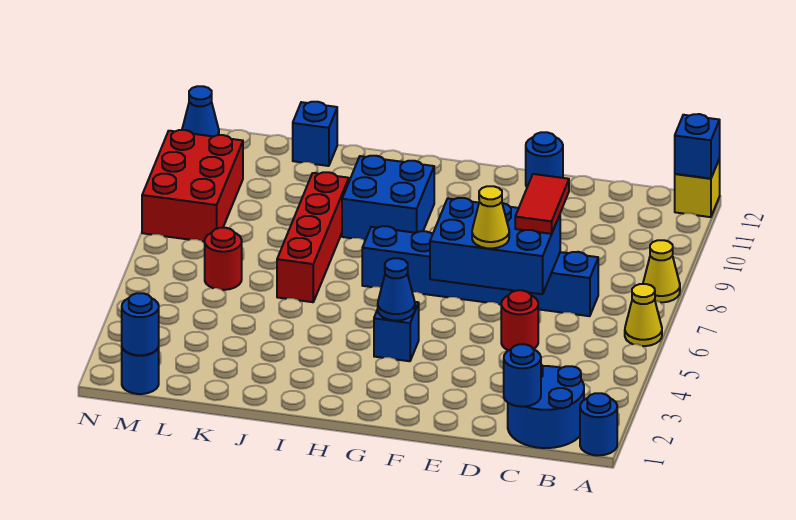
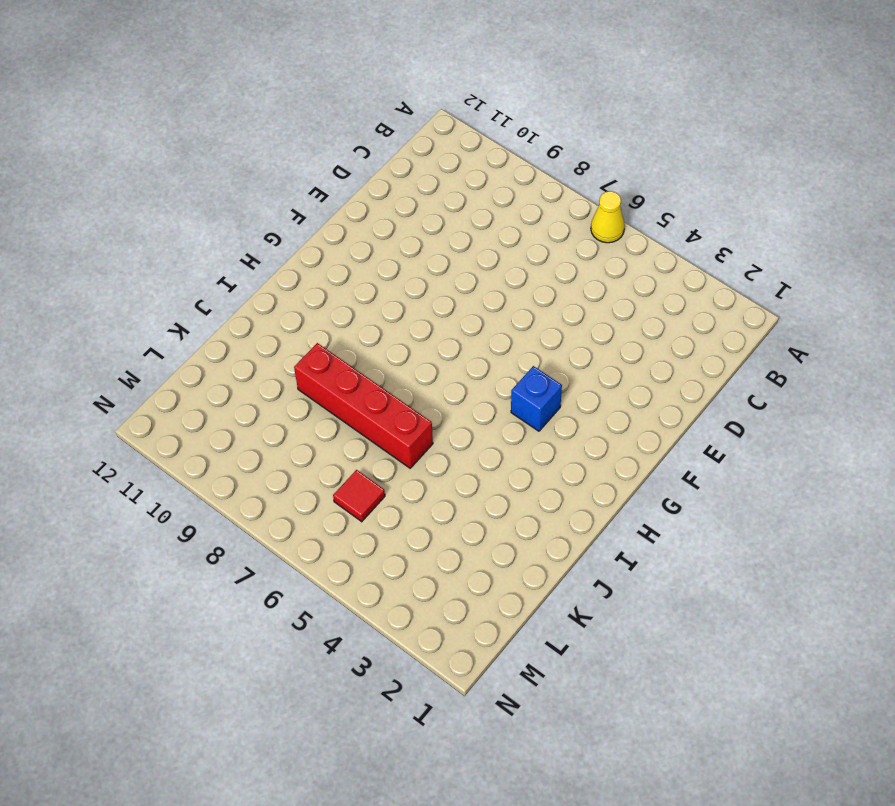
red tile L6 level 1 -> red round brick L6 level 1
none -> blue round brick A1 level 1
none -> yellow cone A8 level 1
none -> yellow brick A12 level 1

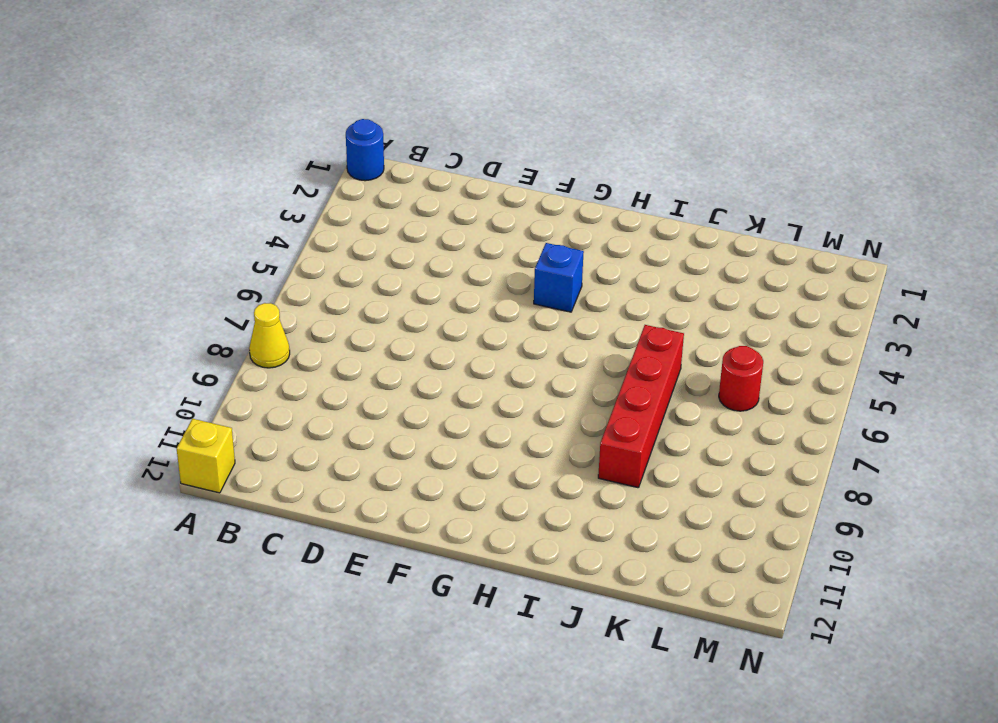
none -> yellow cone A6 level 1
none -> blue round brick B1:C2 level 1
none -> blue brick C7:H7 level 1

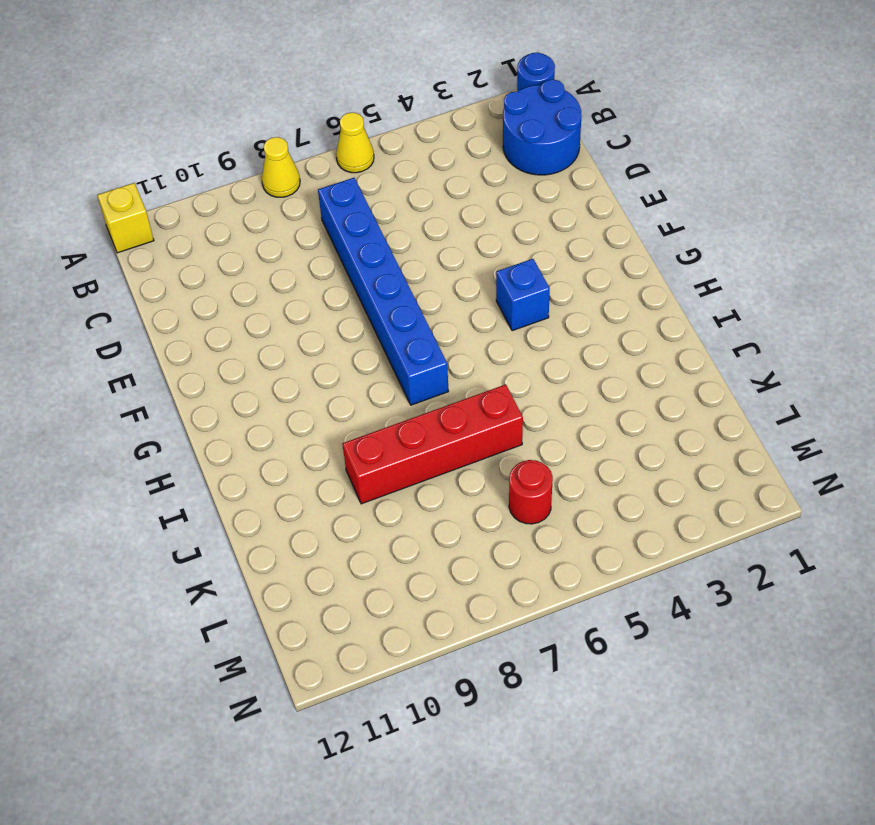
none -> red round brick D5 level 1
none -> blue round brick E12 level 1
none -> blue brick H9:I10 level 1

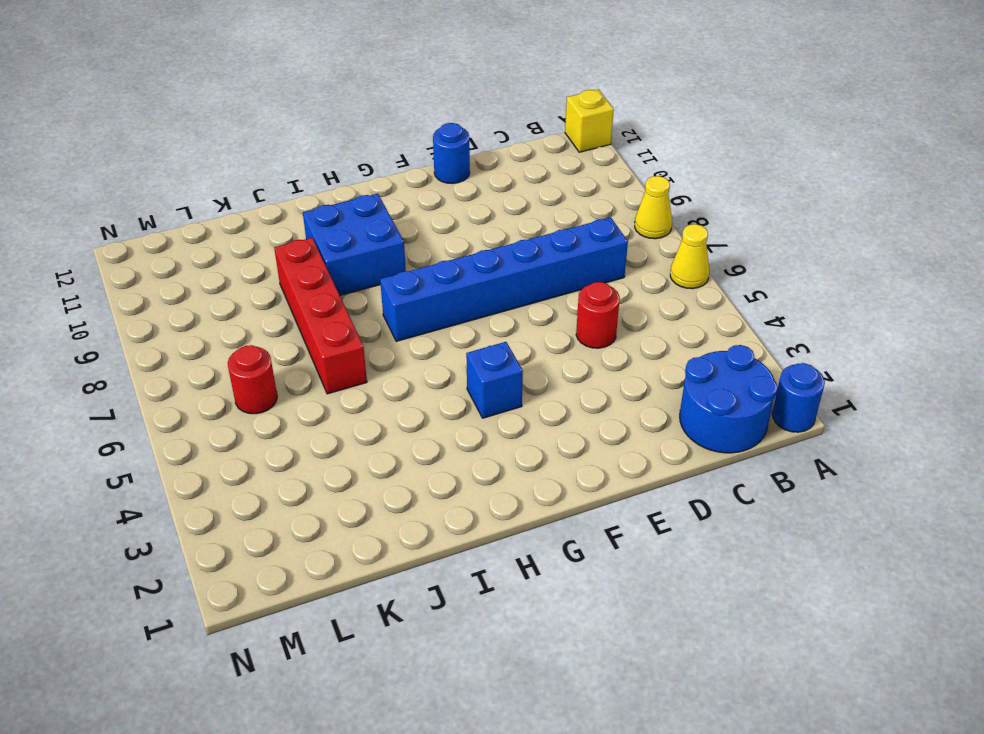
none -> blue brick K12 level 1
none -> blue round brick M1 level 1
none -> red brick M8:N10 level 1

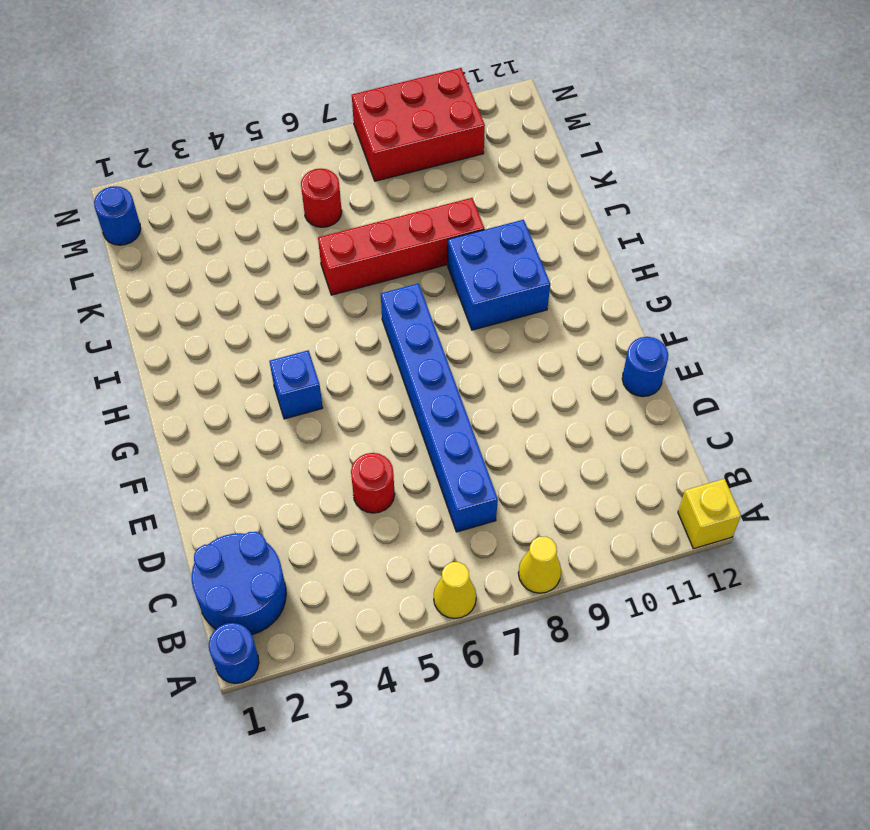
none -> blue brick K12 level 1
none -> blue cone N12 level 1
none -> blue brick A12 level 2

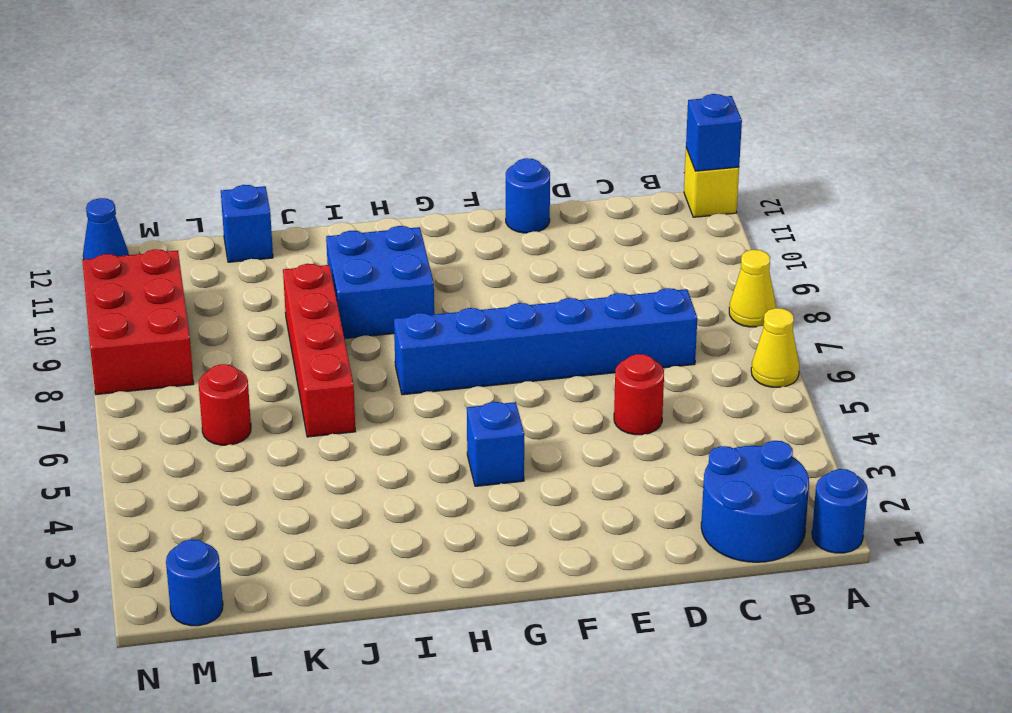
none -> blue round brick C1 level 2
none -> blue brick D6:F7 level 2
none -> blue cone G4 level 2

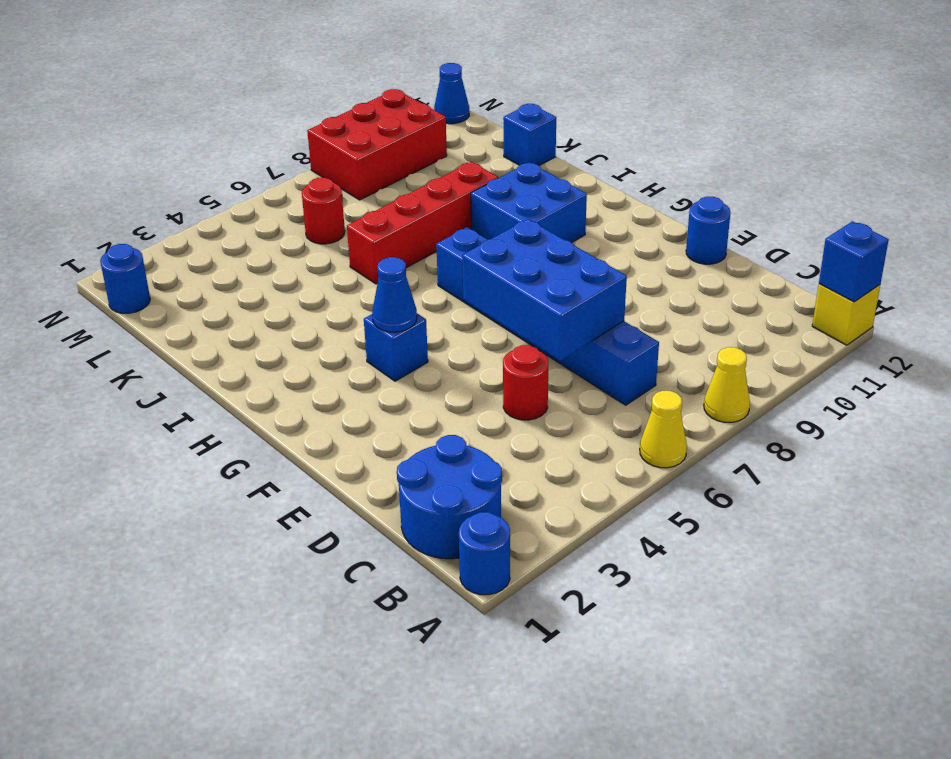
none -> blue round brick C1 level 2
none -> blue round brick M1 level 2
none -> red tile D7:D8 level 3

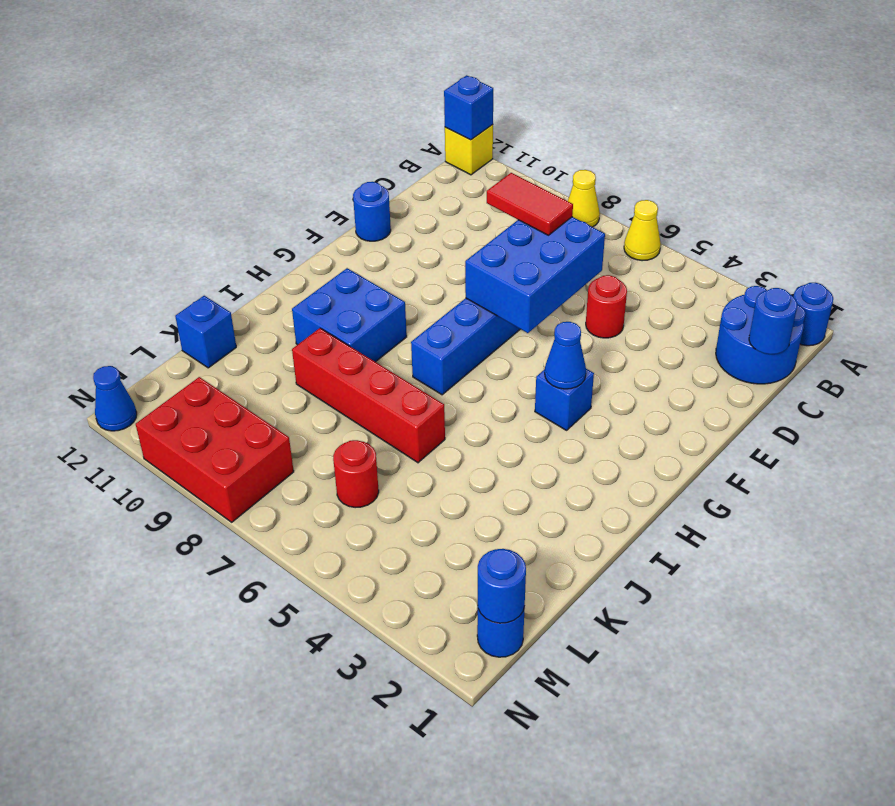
none -> yellow cone E6 level 3

